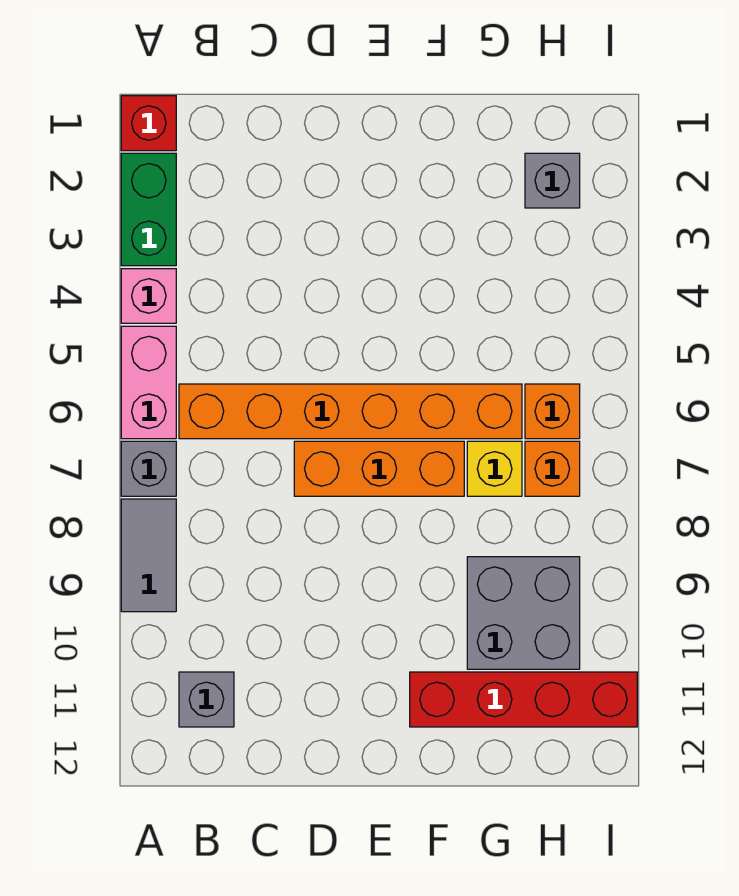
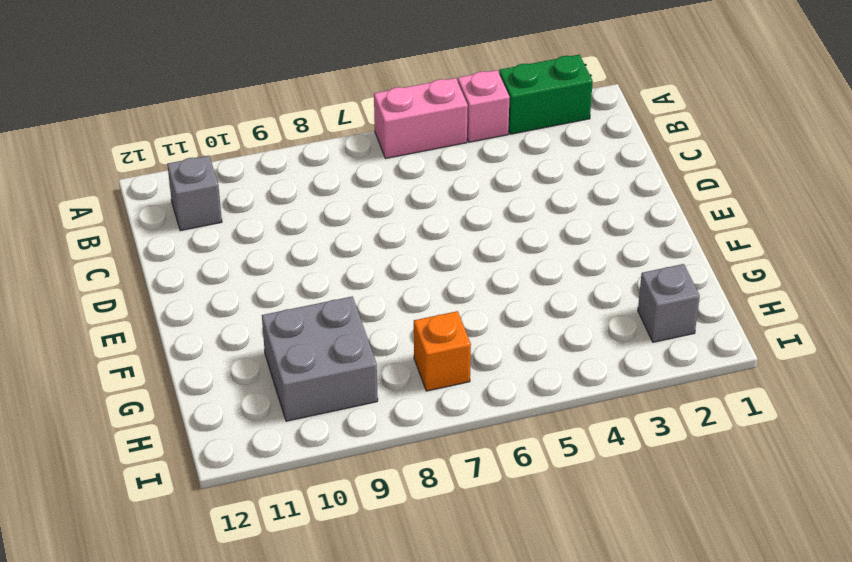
none -> red brick A1 level 1
none -> grey brick A7 level 1
none -> grey tile A8:A9 level 1

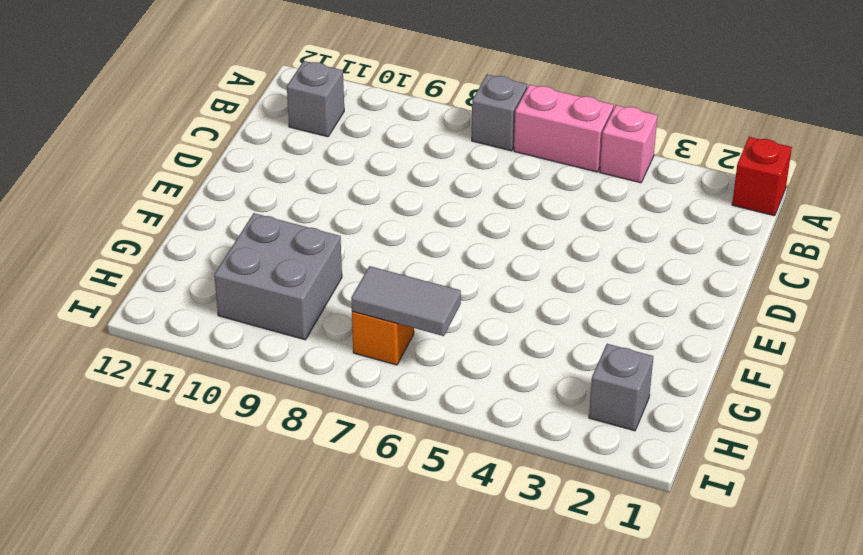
grey tile H6:H7 level 2 -> grey tile A8:A9 level 1
none -> green brick A2:A3 level 1
none -> orange brick B6:G6 level 1
none -> orange brick D7:F7 level 1

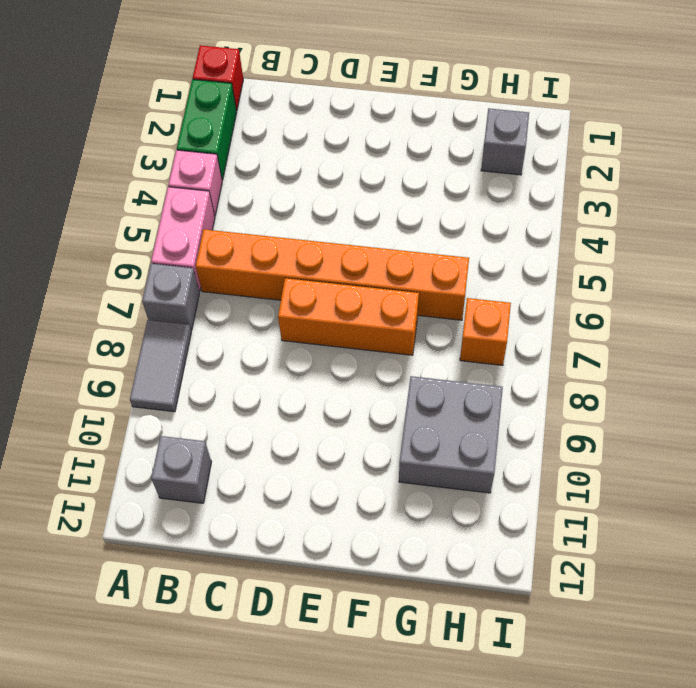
none -> red brick F11:I11 level 1
none -> yellow brick G7 level 1
none -> orange brick H6 level 1

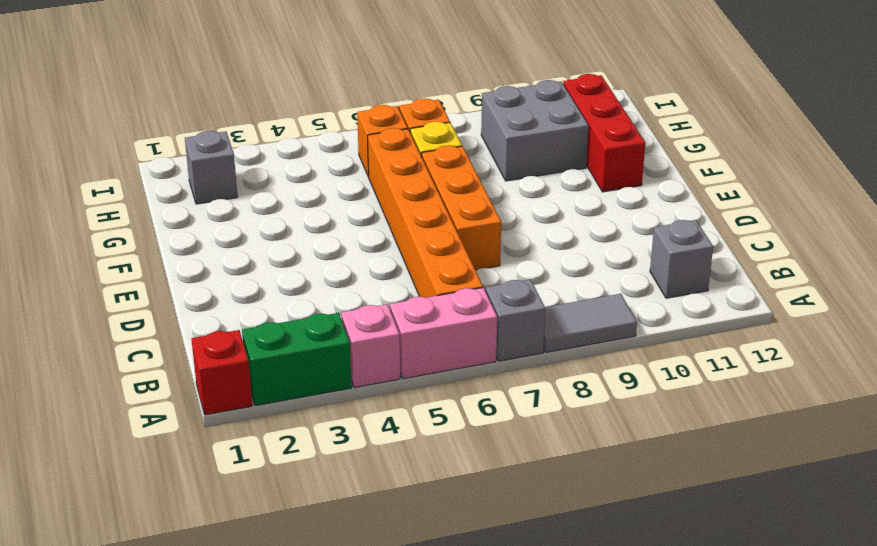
red brick F11:H11 level 1 -> red brick F11:I11 level 1

